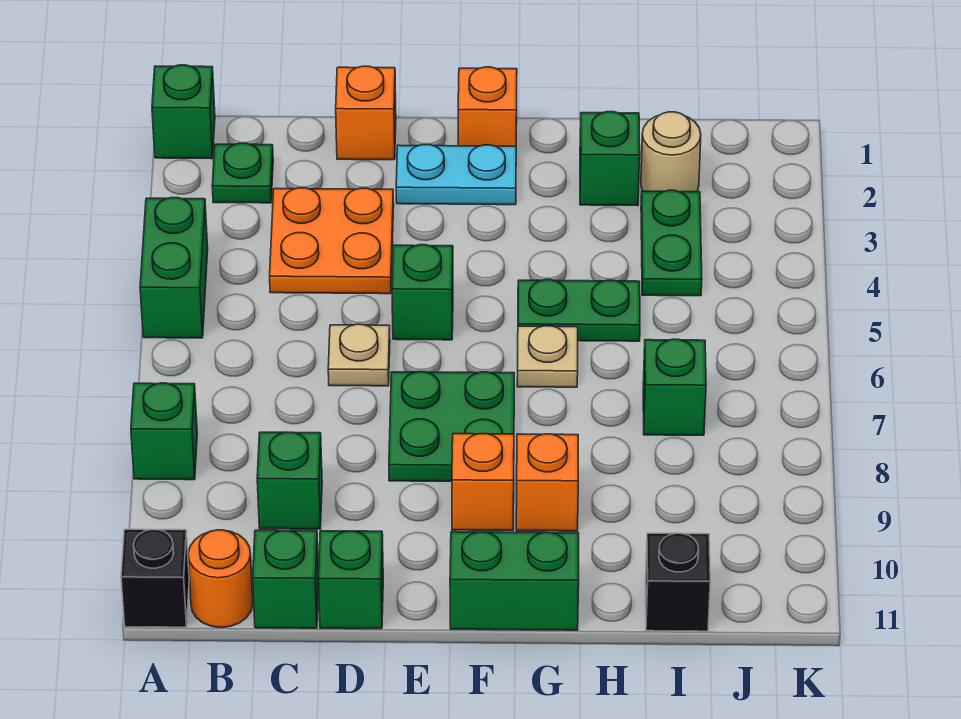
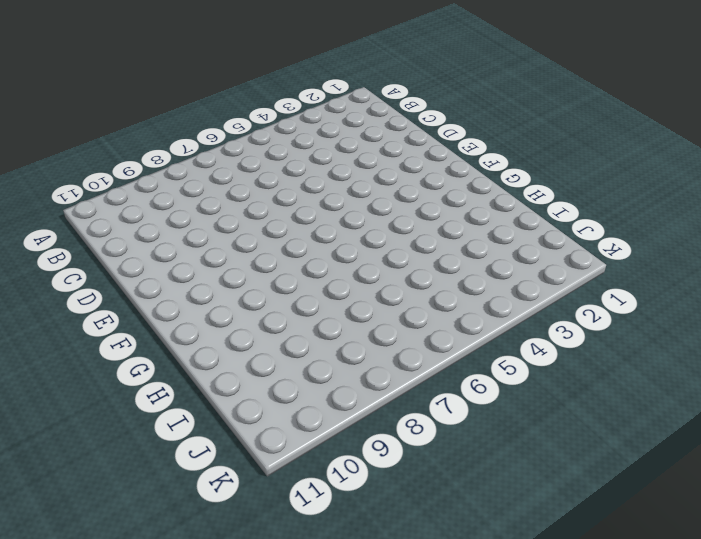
none -> green brick A1 level 1
none -> green brick A4:A5 level 1
none -> green brick A8 level 1

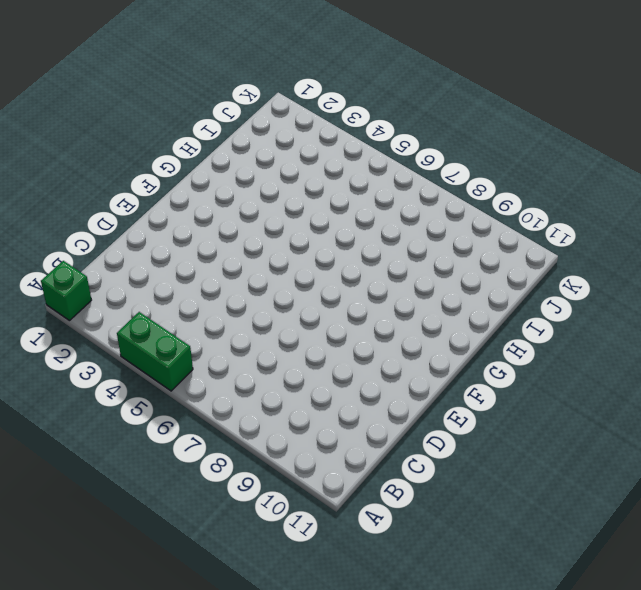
none -> green brick A8 level 1
none -> black brick A11 level 1
none -> green plate B2 level 1

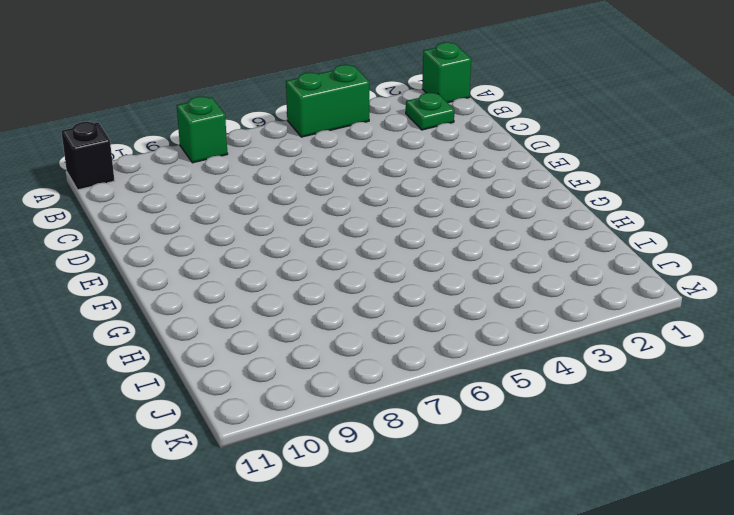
none -> orange round brick B11 level 1
none -> orange plate C3:D4 level 1
none -> green brick C9 level 1

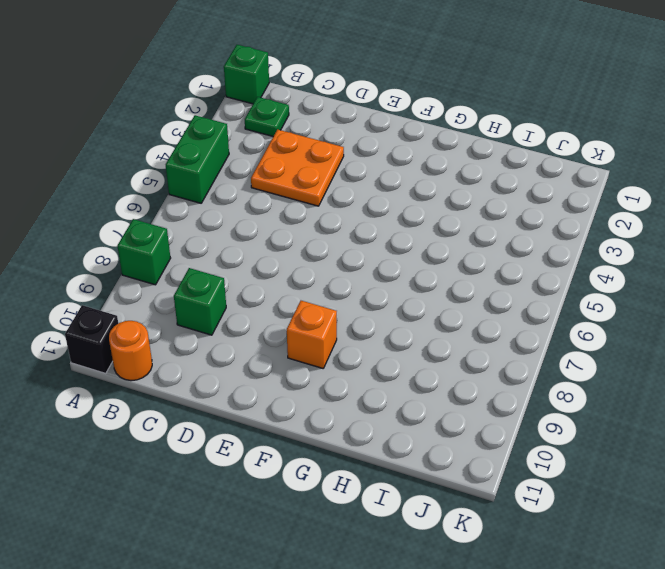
none -> green brick C11 level 1
none -> orange brick D1 level 1
none -> tan plate D6 level 1

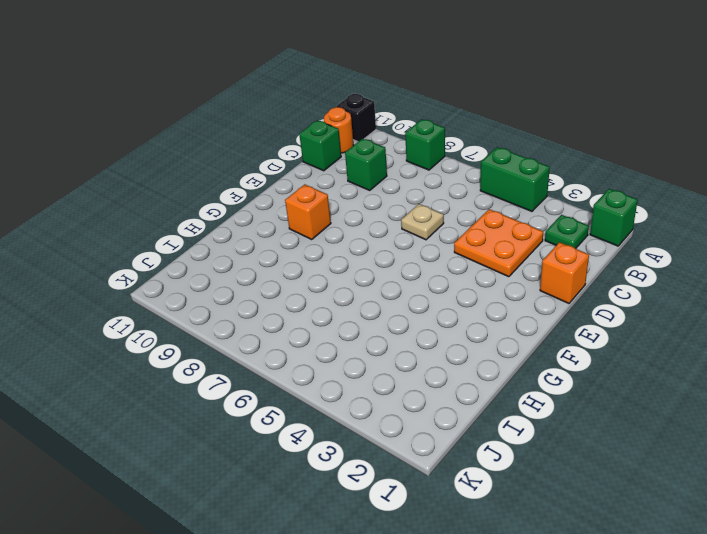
none -> green brick D11 level 1
none -> cyan plate E2:F2 level 1
none -> green brick E5 level 1

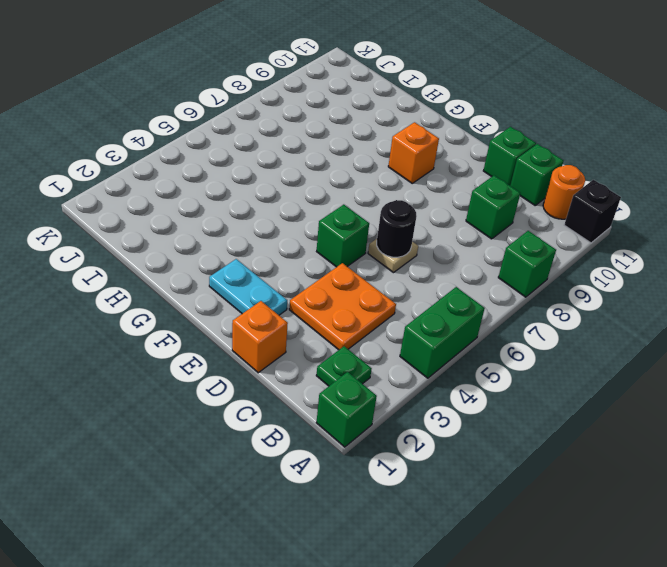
black round brick D6 level 2 -> none
none -> green plate E7:F8 level 1
none -> orange brick F1 level 1
none -> green brick F11:G11 level 1

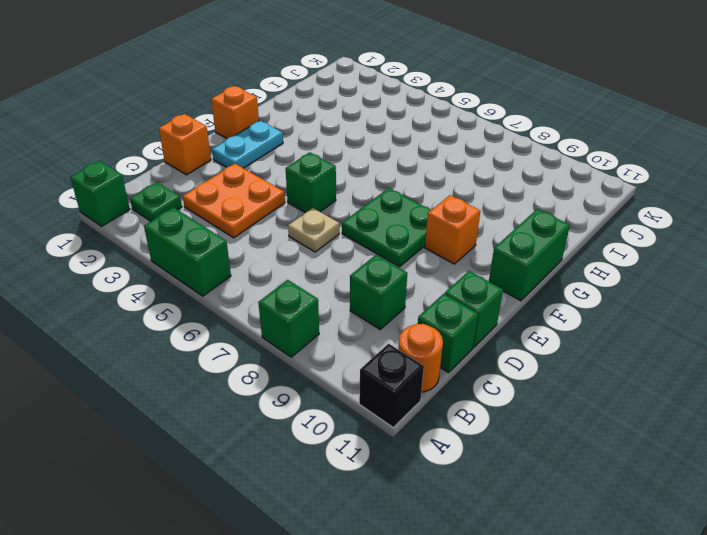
none -> green plate G5:H5 level 1
none -> tan plate G6 level 1
none -> orange brick G9 level 1

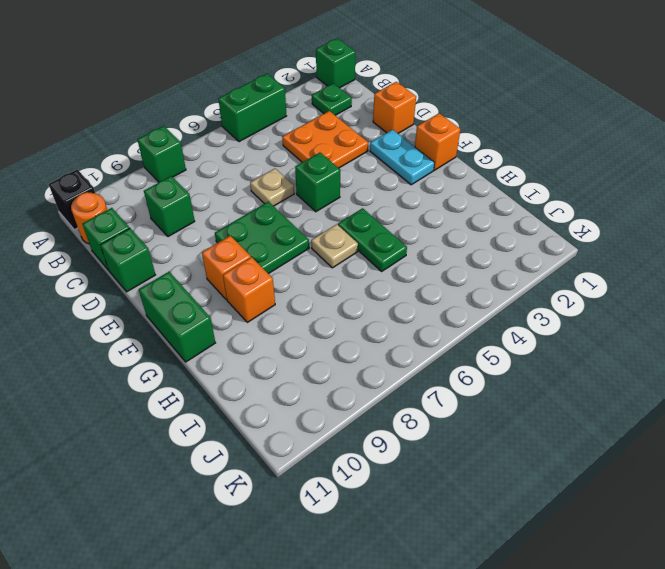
none -> green brick H2 level 1
none -> tan round brick I2 level 1
none -> green plate I3:I4 level 1

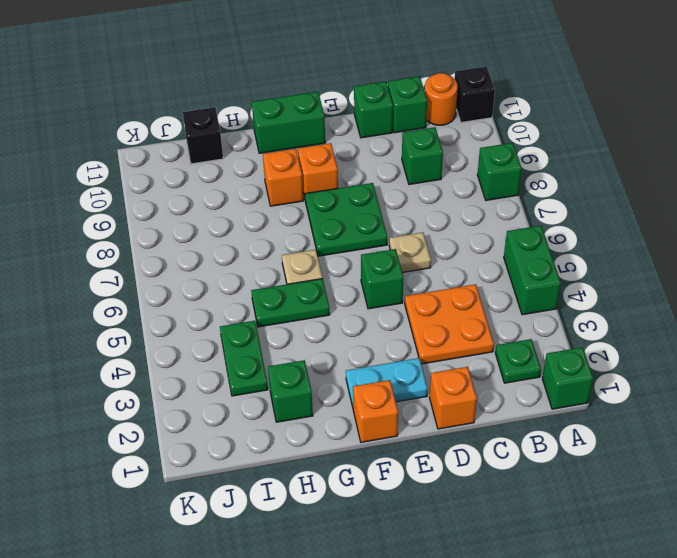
none -> tan round brick I2 level 1
none -> green brick I7 level 1

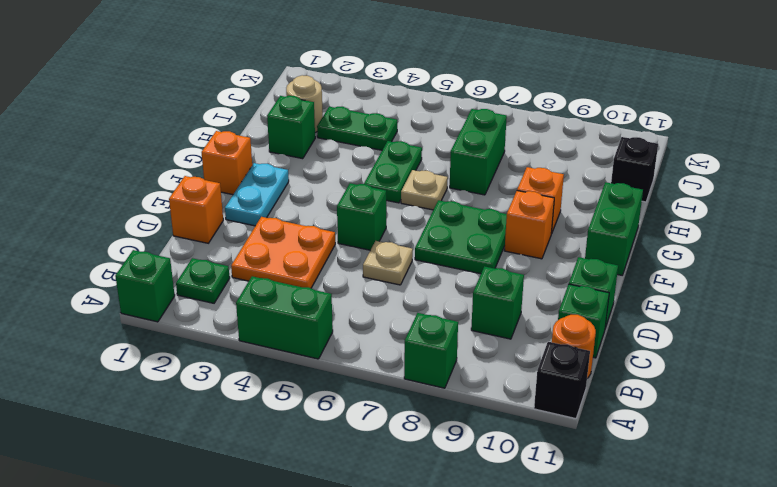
green brick H7:I7 level 1 -> green brick I7 level 1

